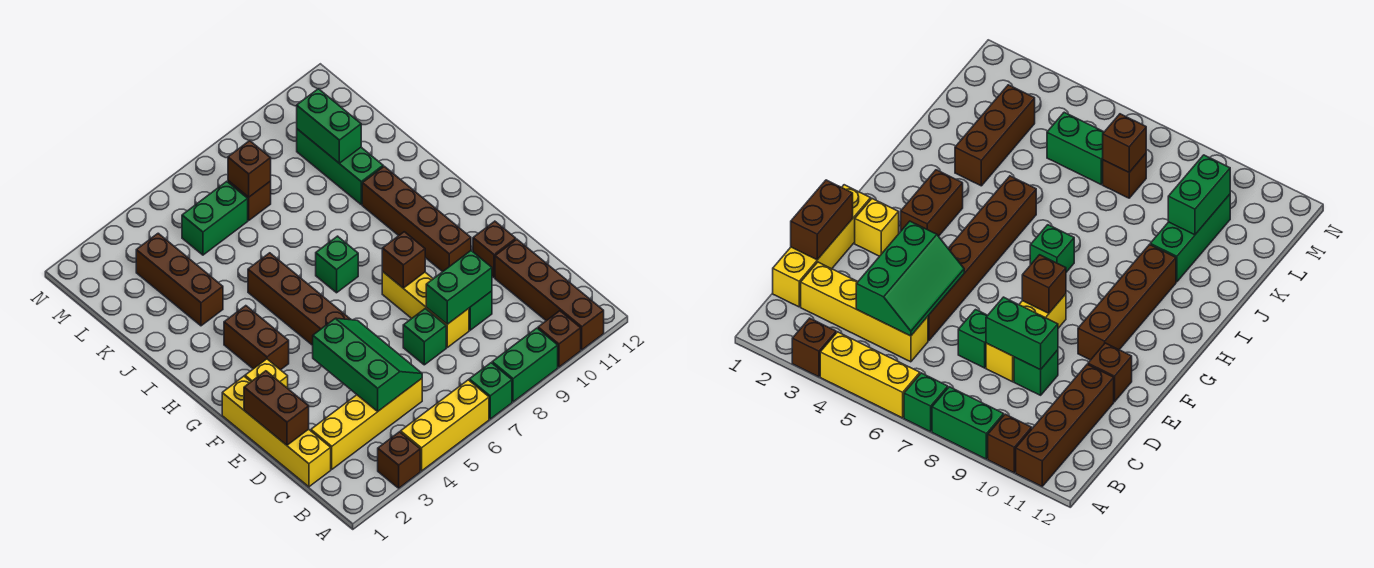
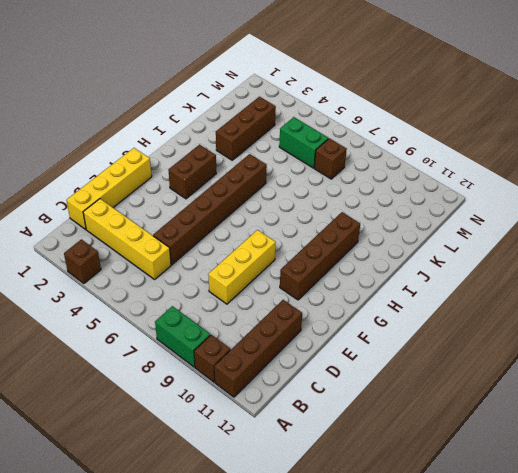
none -> yellow brick A4:A6 level 1
none -> green brick A7 level 1
none -> green brick D7 level 1

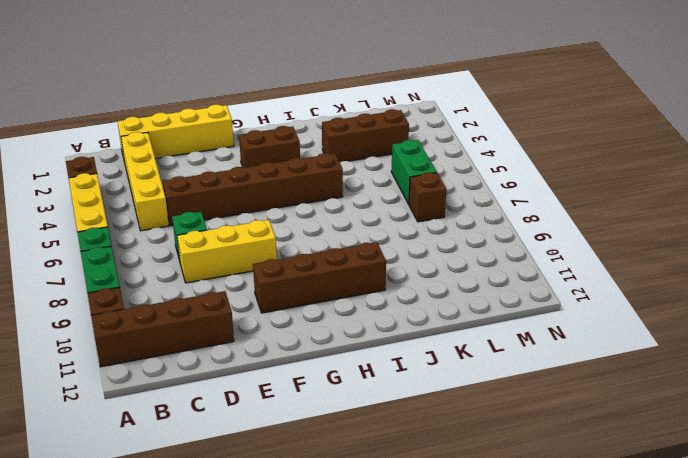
none -> green brick D9 level 1
none -> brown brick E11 level 1
none -> yellow brick F2 level 1

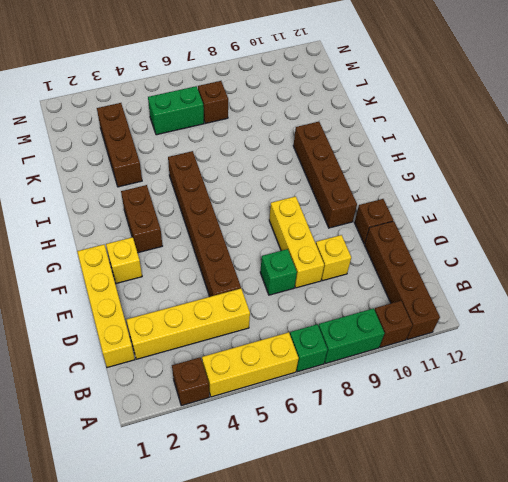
yellow brick D9 level 1 -> green brick D9 level 1
none -> green brick H7 level 1
none -> green brick J10:L10 level 1
none -> green slope C4:E5 level 2 top 4

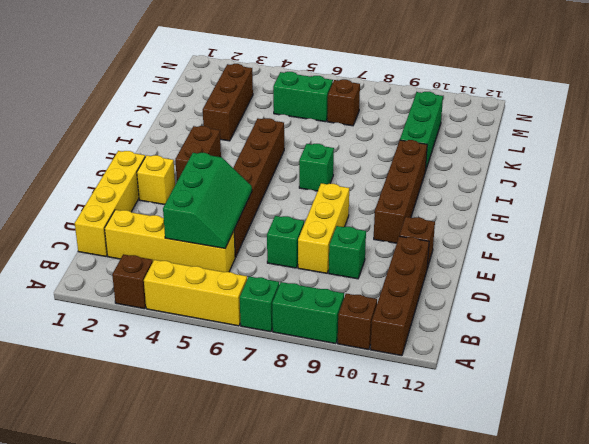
none -> brown brick D1:E1 level 2
none -> green brick D8:D9 level 2
none -> brown brick F8 level 2

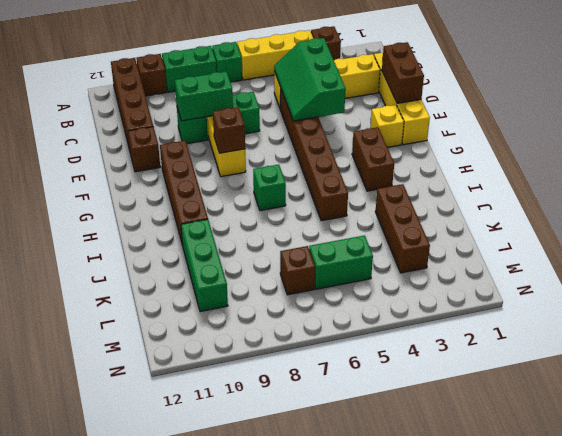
none -> green brick K10:L10 level 2
none -> brown brick L7 level 2

